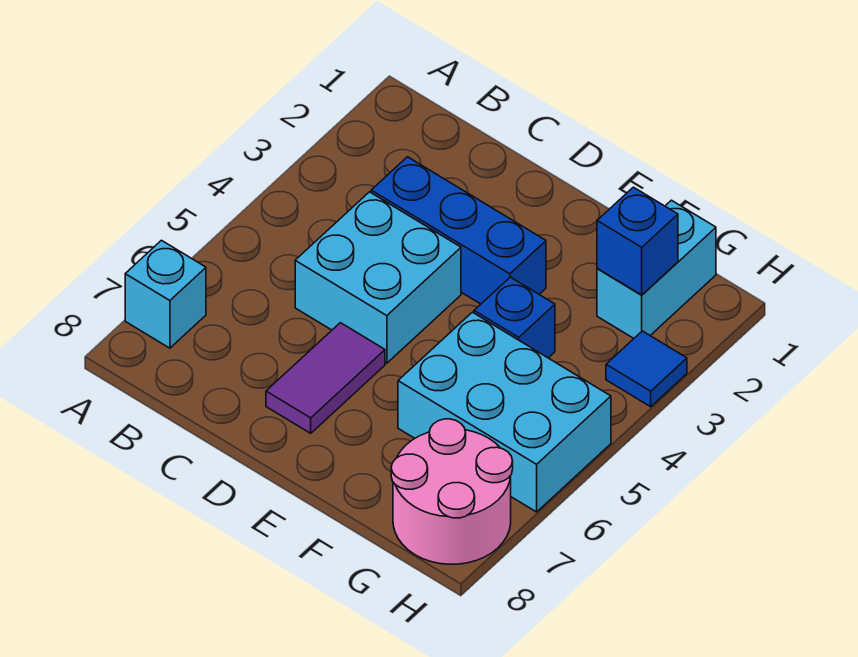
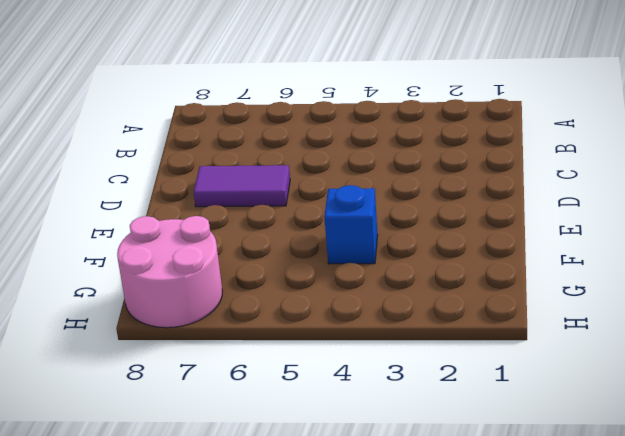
none -> cyan brick A7 level 1
none -> blue brick C3:E3 level 1

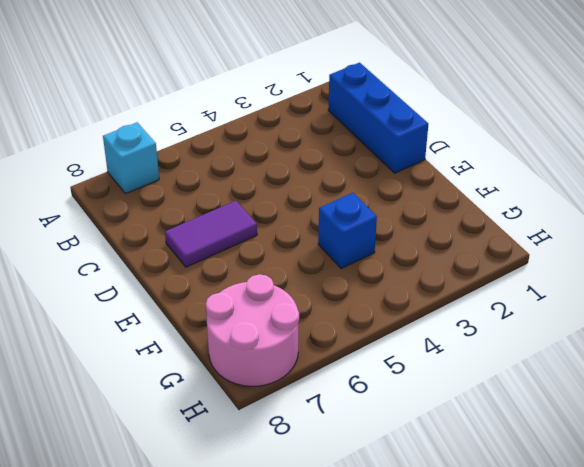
blue brick B1:D1 level 1 -> blue brick C3:E3 level 1
none -> cyan brick C4:D5 level 1
none -> cyan brick F5:H6 level 1

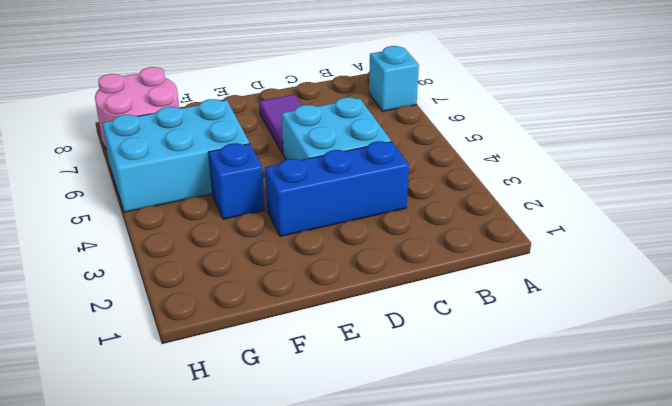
none -> cyan brick G1:G2 level 1
none -> blue tile H3 level 1

